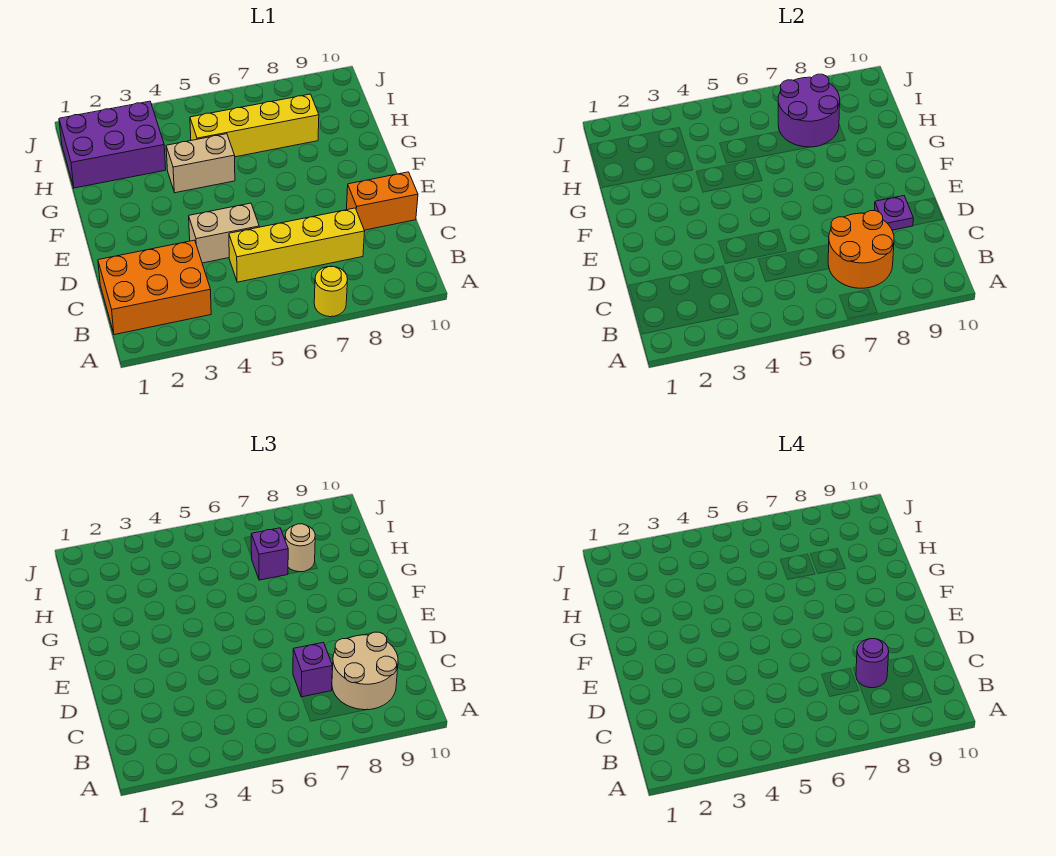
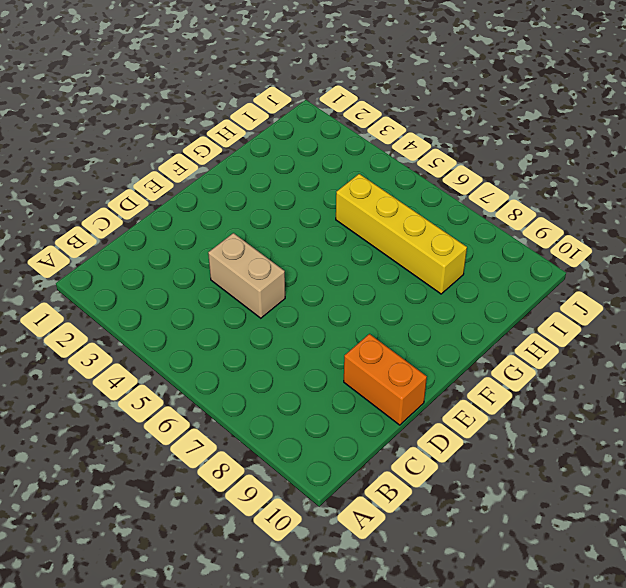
none -> yellow round brick A7 level 1
none -> orange brick B1:C3 level 1
none -> yellow brick C5:C8 level 1

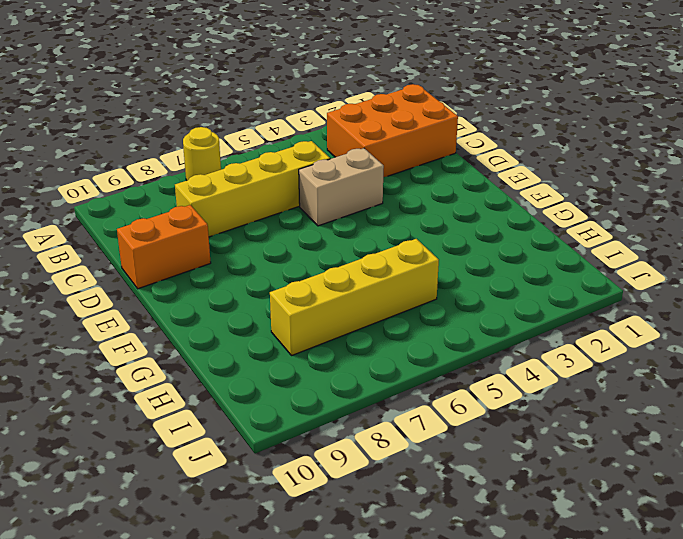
none -> tan brick G4:G5 level 1
none -> purple brick H1:I3 level 1
none -> orange round brick B7:C8 level 2

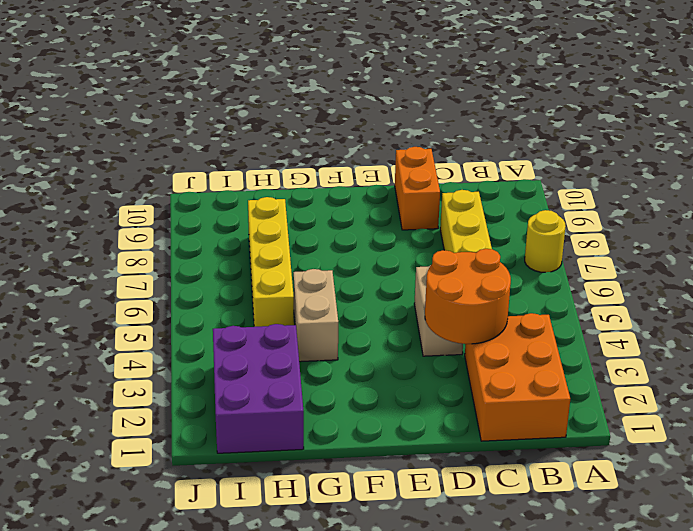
orange round brick C3:D4 level 2 -> orange round brick B7:C8 level 2
none -> purple plate D9 level 2
none -> purple round brick H7:I8 level 2
none -> tan round brick B8:C9 level 3

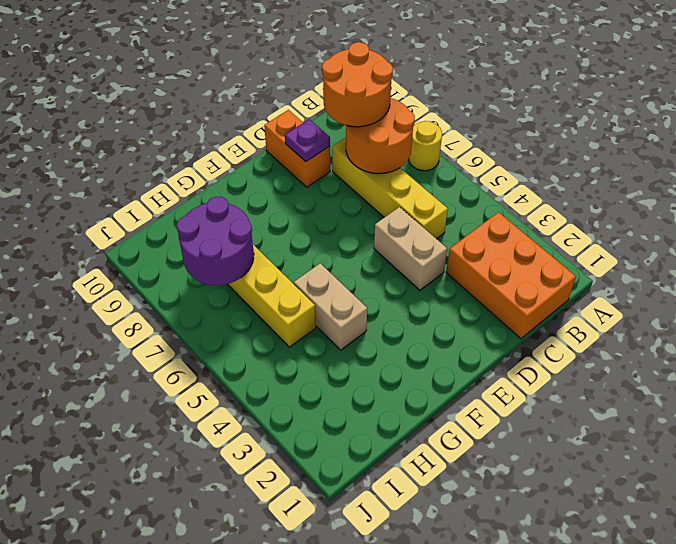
orange round brick B8:C9 level 3 -> tan round brick B8:C9 level 3
none -> purple brick H1:I3 level 1
none -> purple brick C7 level 3
none -> purple brick H7 level 3

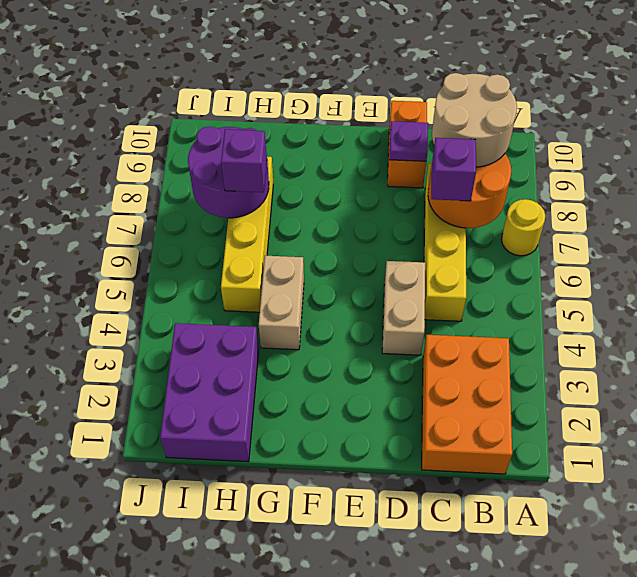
none -> tan round brick H8 level 3
none -> purple round brick C8 level 4

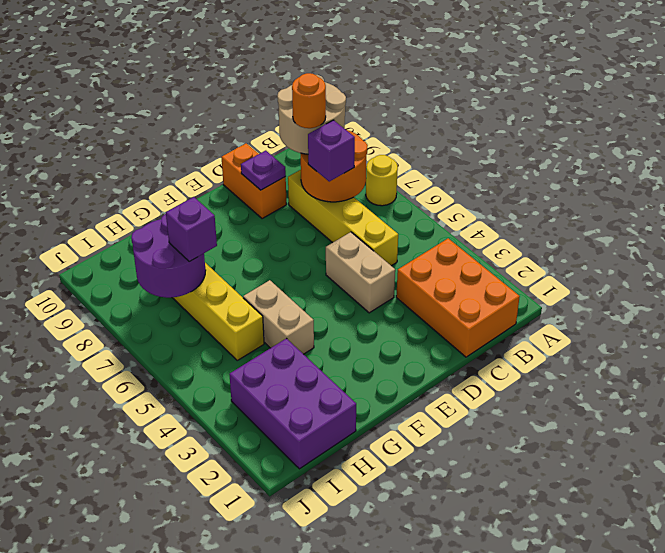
orange round brick C8 level 4 -> purple round brick C8 level 4
none -> tan round brick H8 level 3

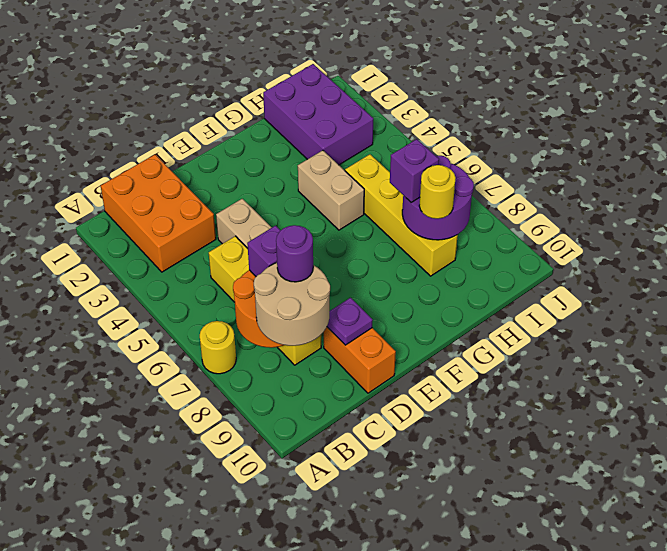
yellow round brick H8 level 3 -> tan round brick H8 level 3

